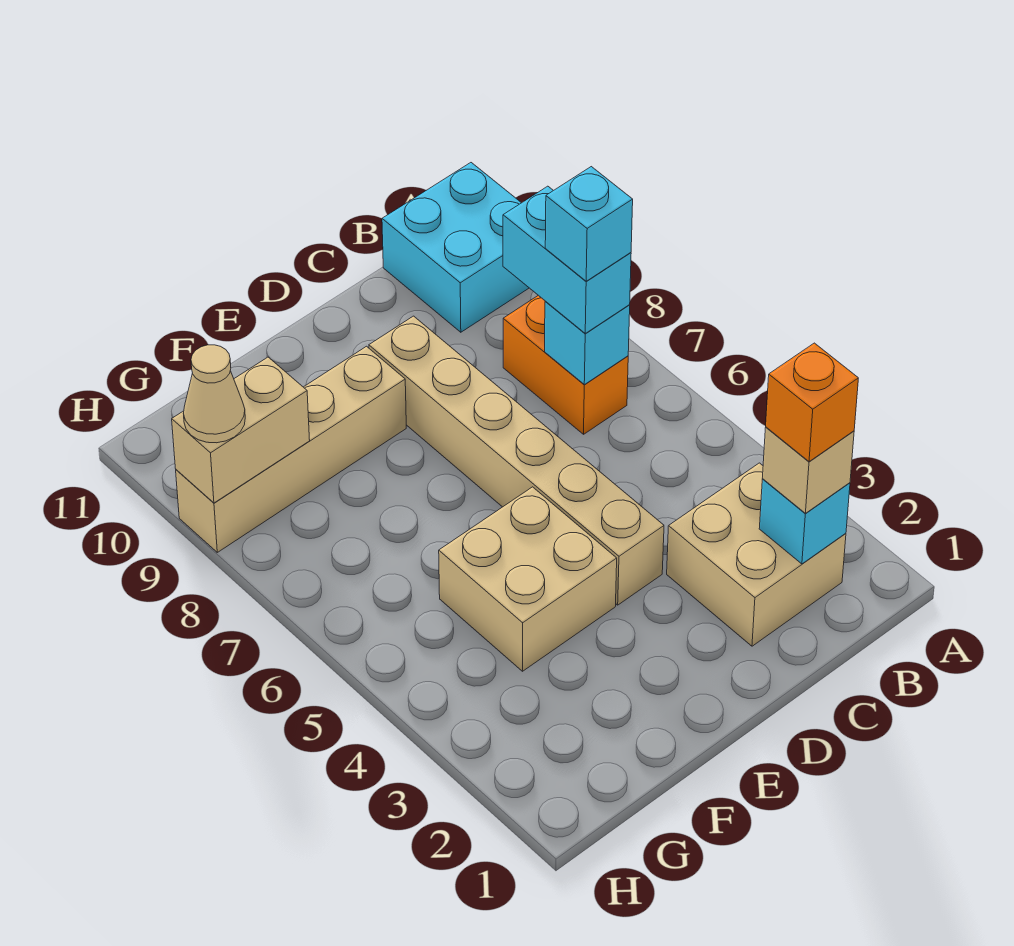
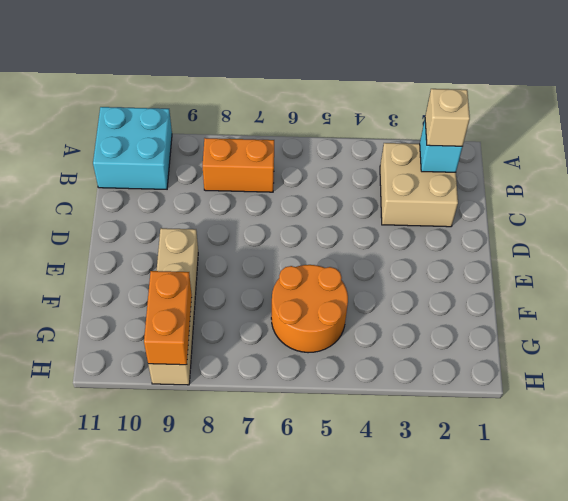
orange round brick F5:G6 level 1 -> tan brick E4:F5 level 1
orange brick G9:H9 level 2 -> tan brick G9:H9 level 2
none -> tan brick D4:D9 level 1
none -> cyan brick B7 level 2
none -> cyan brick B7:B8 level 3

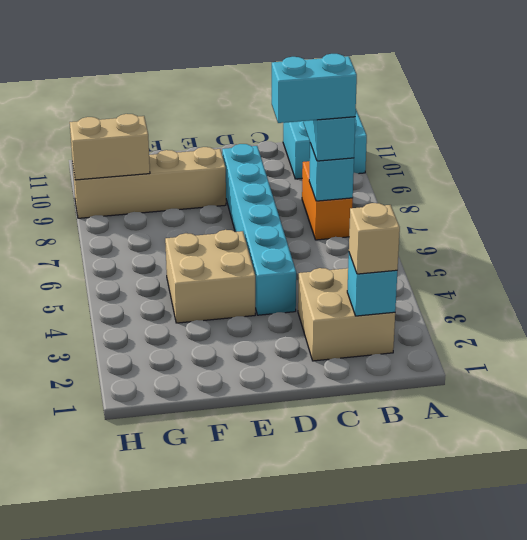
cyan brick B7:C7 level 4 -> cyan brick B7 level 4
cyan brick D4:D9 level 1 -> tan brick D4:D9 level 1
none -> tan cone H9 level 3
none -> orange brick B2 level 4

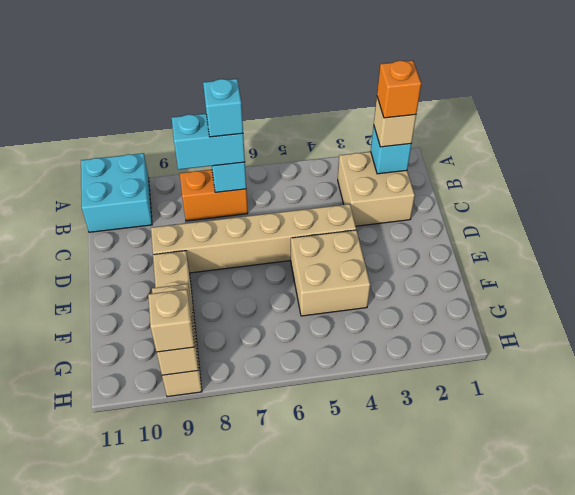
tan brick H9 level 3 -> tan cone H9 level 3

